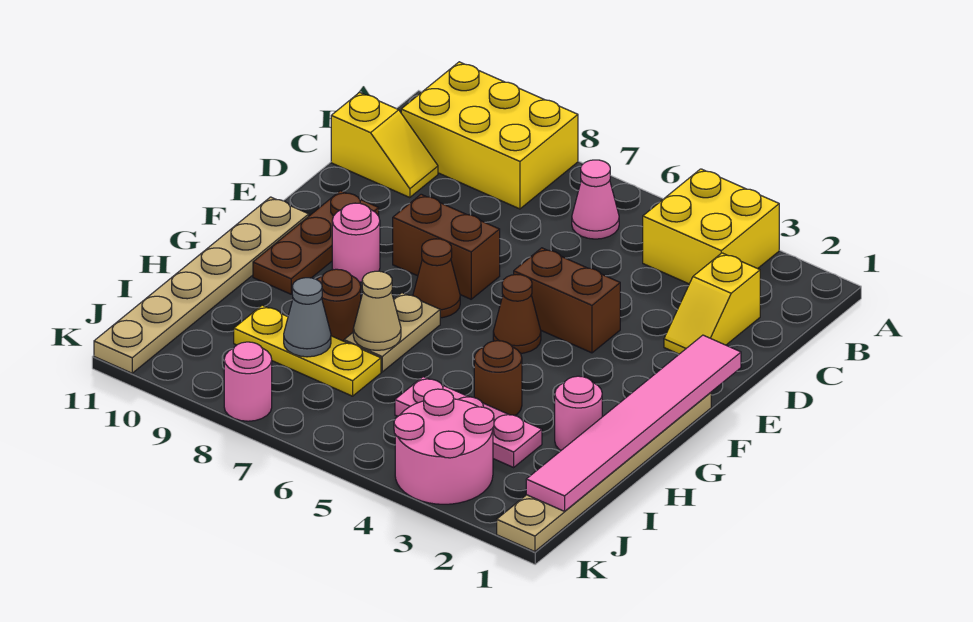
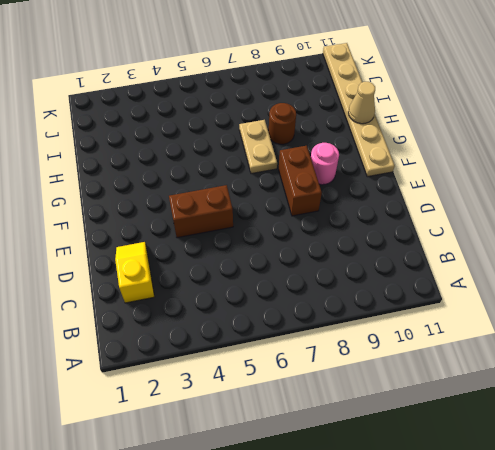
brown brick E8:F8 level 1 -> brown brick E7:E8 level 1
tan cone H11 level 2 -> tan cone H7 level 2
none -> yellow brick A3:B4 level 1
none -> yellow brick A8:B10 level 1
none -> pink cone B6 level 1

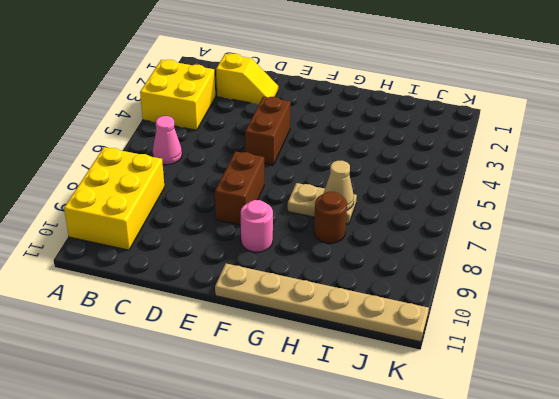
none -> yellow slope C10:C11 level 1 top 11
none -> brown plate E10:G10 level 1
none -> tan plate F1:K1 level 1

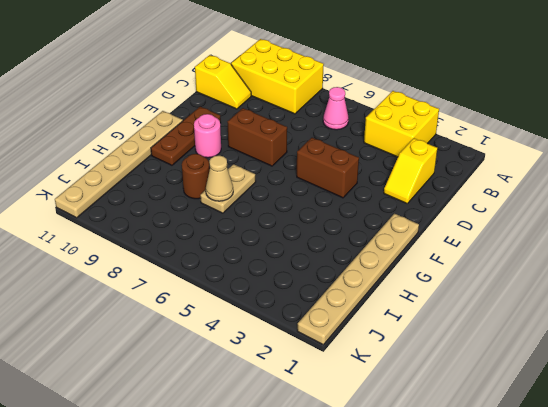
none -> brown cone F5 level 1
none -> brown cone F7 level 1
none -> pink round brick H2 level 1

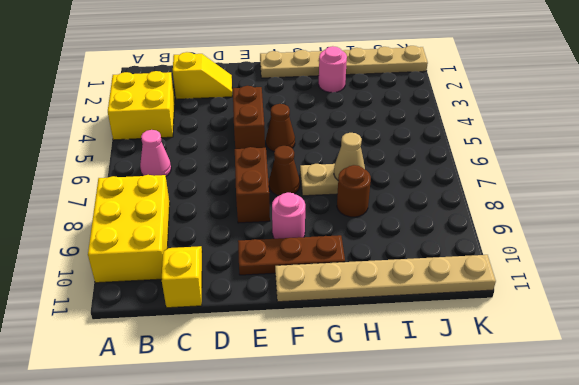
none -> brown round brick H4 level 1
none -> pink plate I3:I5 level 1
none -> yellow plate I7:I9 level 1

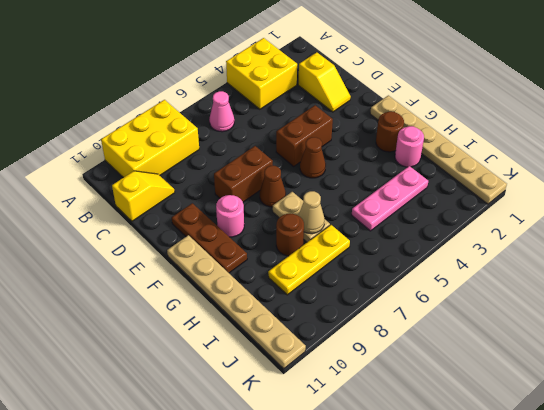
brown round brick G2 level 1 -> brown round brick H4 level 1
none -> pink round brick J3:K4 level 1
none -> pink round brick K8 level 1
none -> pink tile E1:J1 level 2

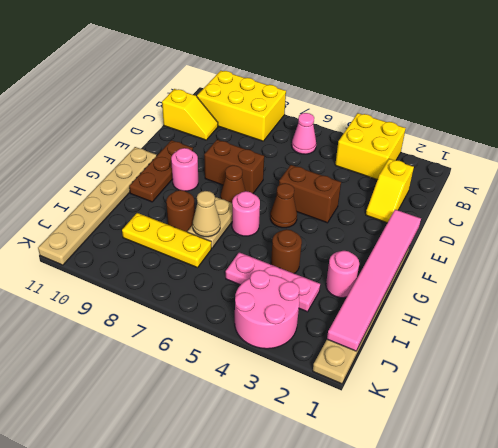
pink round brick G6 level 1 -> pink round brick K8 level 1
none -> grey cone I8 level 2

